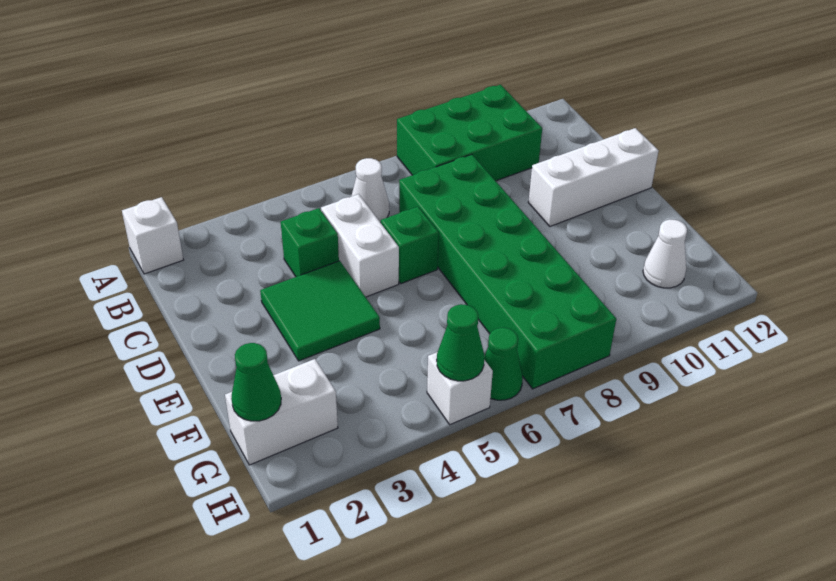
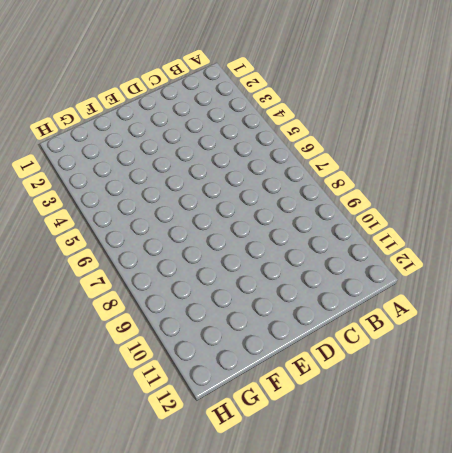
none -> white brick A1 level 1
none -> green brick A8:B10 level 1
none -> white cone B6 level 1

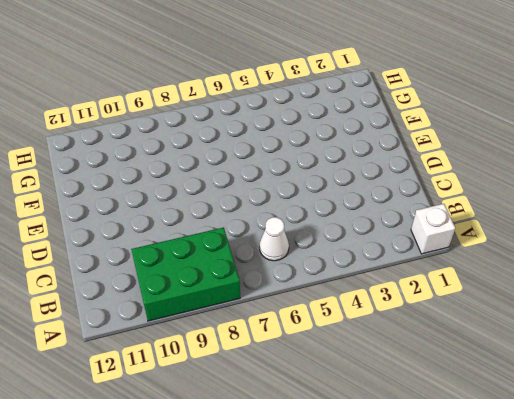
none -> green brick C4 level 1
none -> white brick C5:D5 level 1
none -> green brick C7:H8 level 1

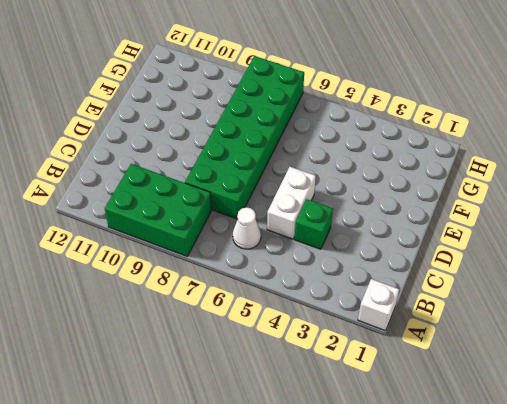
none -> green tile D3:E4 level 1
none -> green brick D6 level 1
none -> white brick D10:D12 level 1

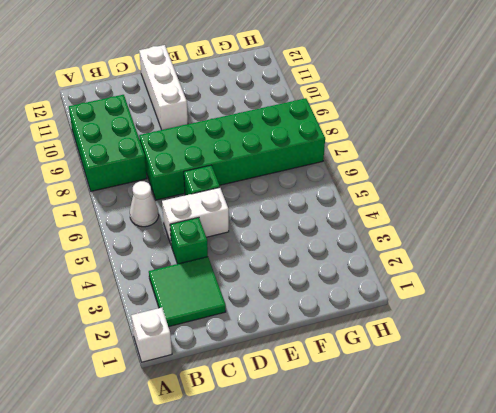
green tile B2:C3 level 1 -> green tile D3:E4 level 1
none -> white brick G1:G2 level 1
none -> white cone G11 level 1
none -> white brick H5 level 1

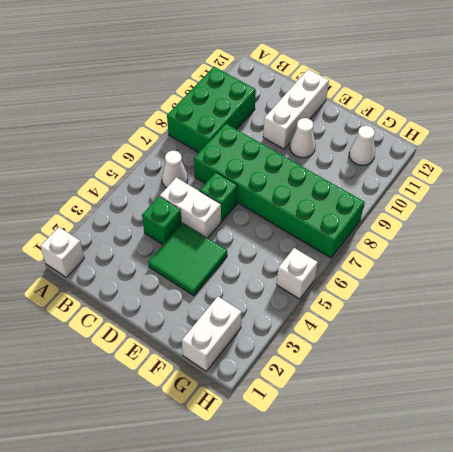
white cone E10 level 1 -> none
none -> green cone H6 level 1
none -> green cone G1 level 2
none -> green cone H5 level 2

